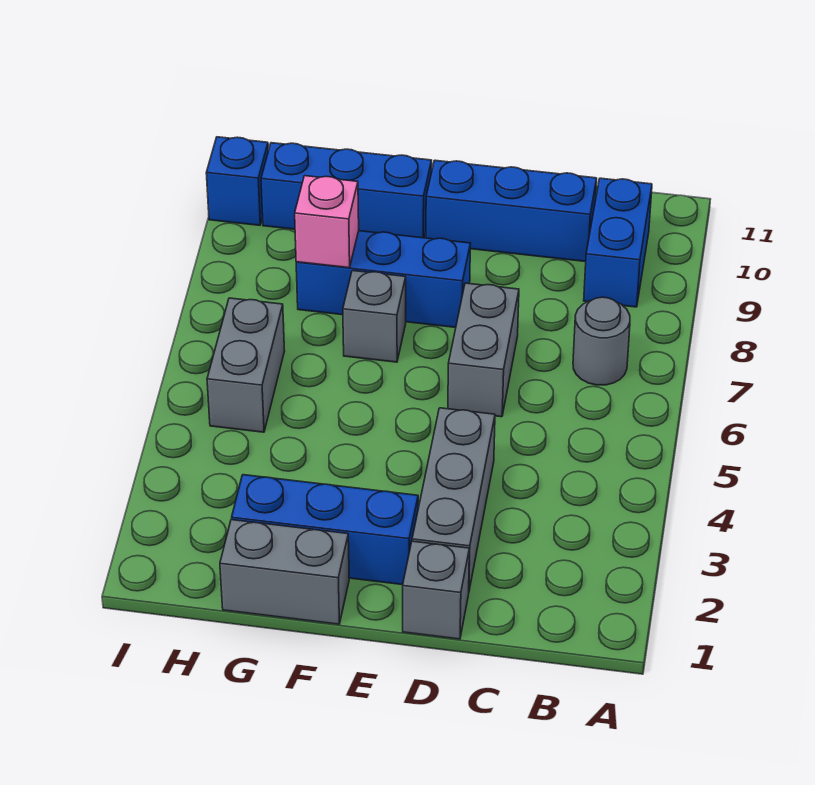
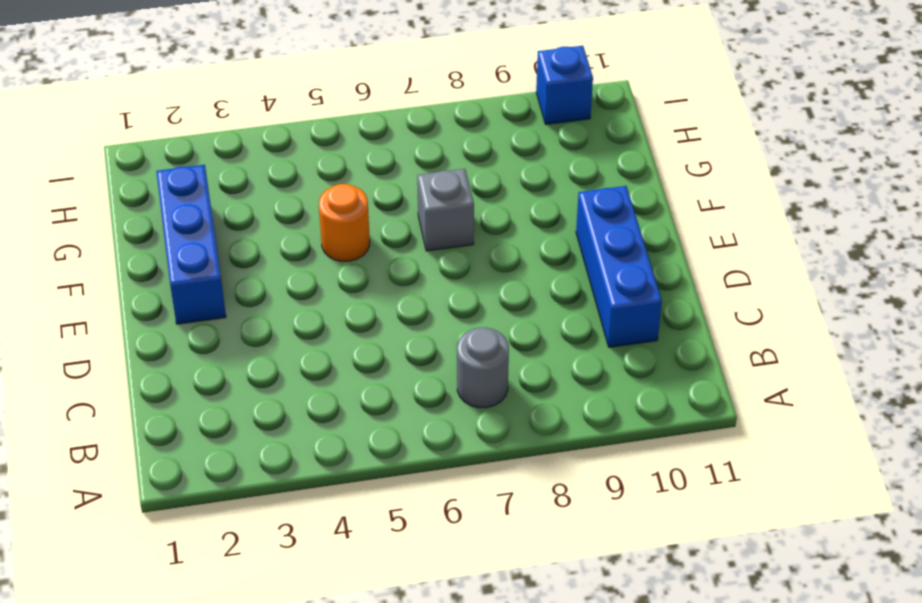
orange round brick F5 level 1 -> none
none -> blue brick B9:B10 level 1
none -> grey brick D1 level 1
none -> grey brick D2:D4 level 1

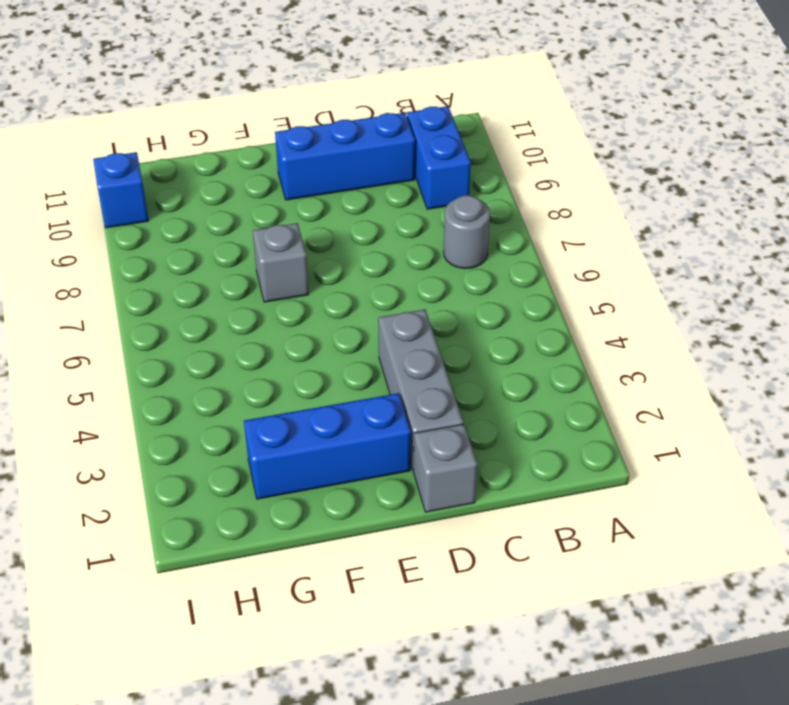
none -> grey brick D6:D7 level 1
none -> blue brick E8:G8 level 1
none -> grey brick F1:G1 level 1

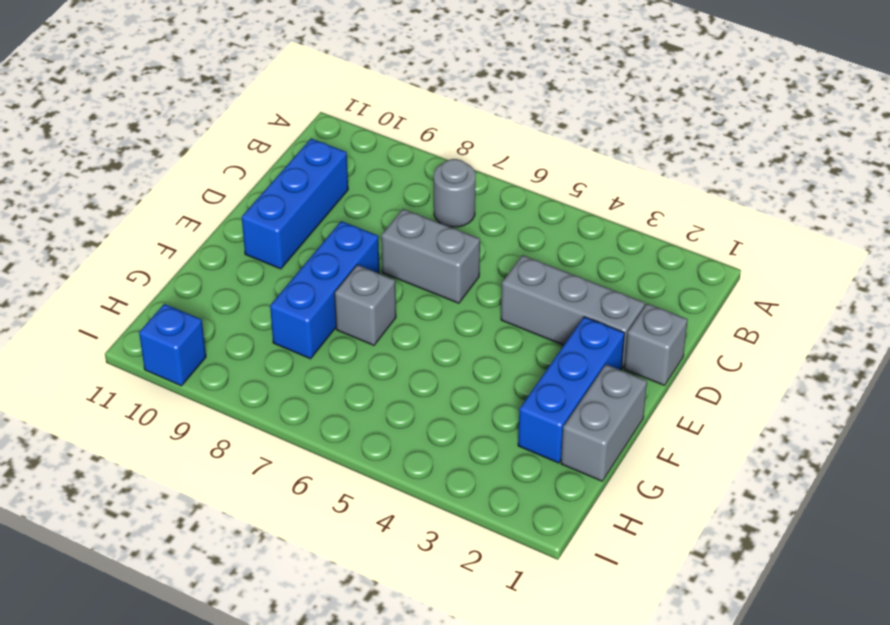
none -> blue brick B9:B10 level 1
none -> blue brick F10:H10 level 1
none -> grey brick H5:H6 level 1

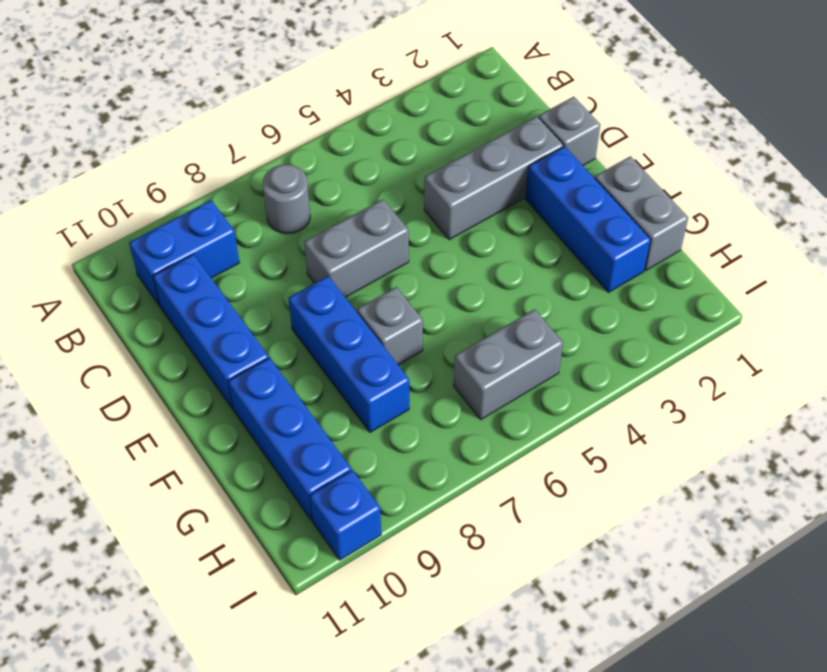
none -> pink brick G8 level 2

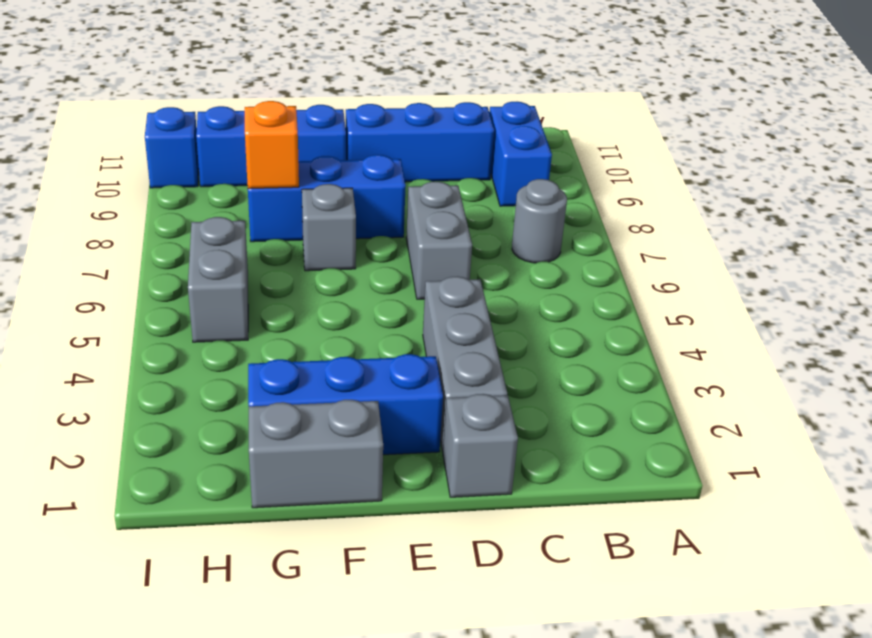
orange brick G8 level 2 -> pink brick G8 level 2

